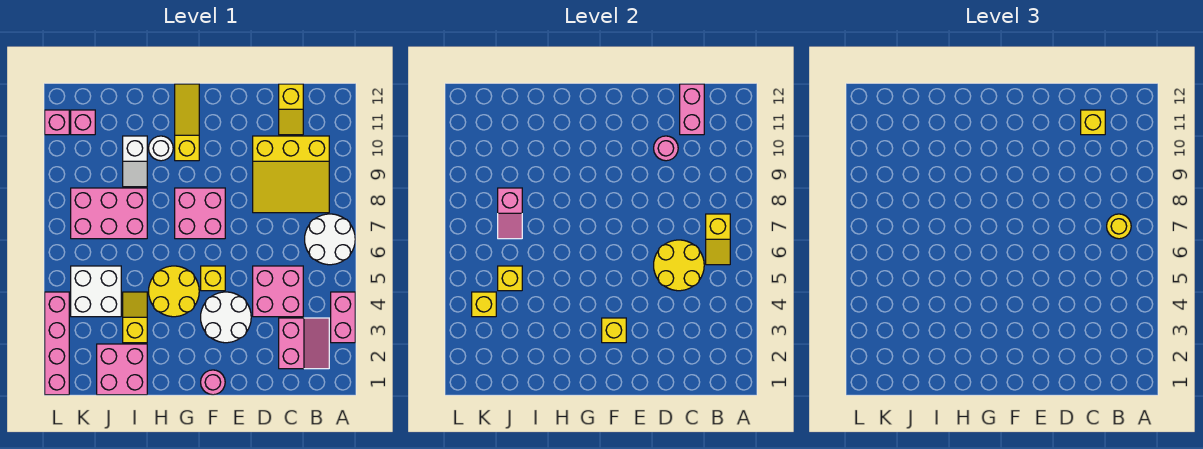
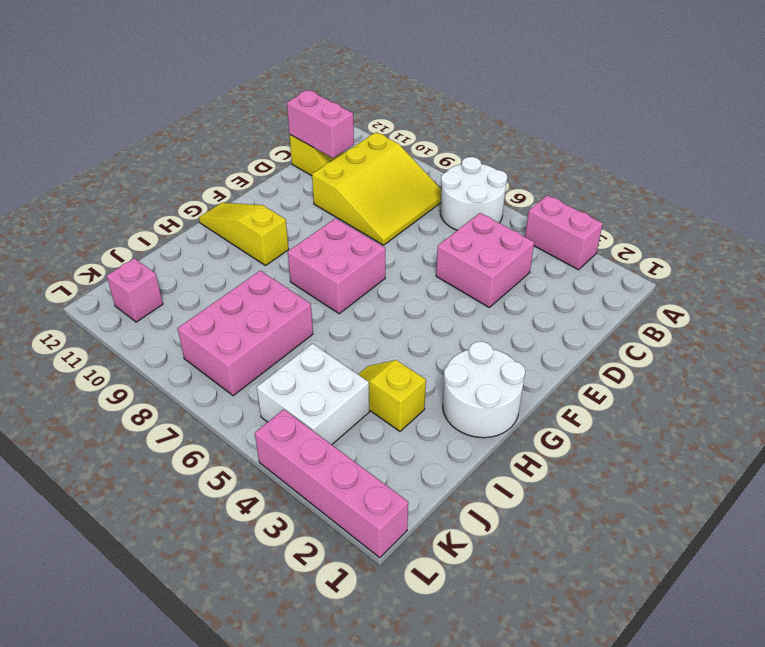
white round brick G1:H2 level 1 -> white round brick E3:F4 level 1
none -> pink slope B2:C3 level 1 top C
none -> pink round brick F1 level 1
none -> yellow brick F5 level 1
none -> yellow round brick G4:H5 level 1

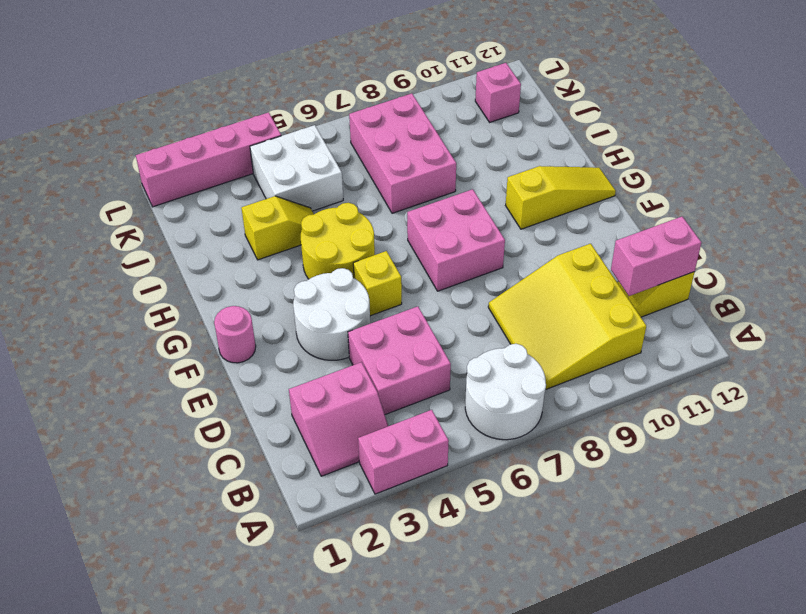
none -> white round brick H10 level 1
none -> pink brick I1:J2 level 1
none -> white slope I9:I10 level 1 top 10
none -> pink brick L11 level 1

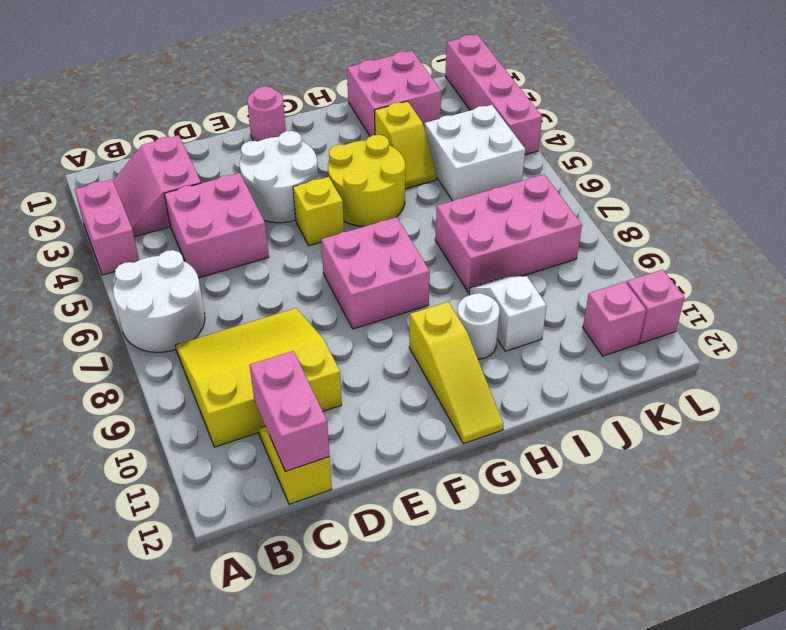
none -> yellow slope B6:B7 level 2 top 7
none -> yellow round brick C5:D6 level 2
none -> pink round brick D10 level 2
none -> yellow brick F3 level 2

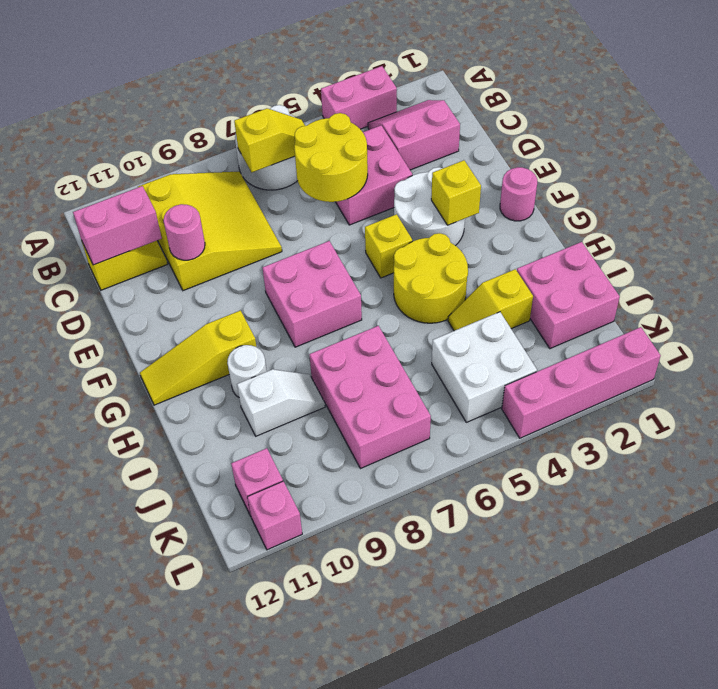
none -> yellow brick J5 level 2
none -> pink slope J7:J8 level 2 top 8
none -> yellow brick K4 level 2
none -> yellow round brick B7 level 3

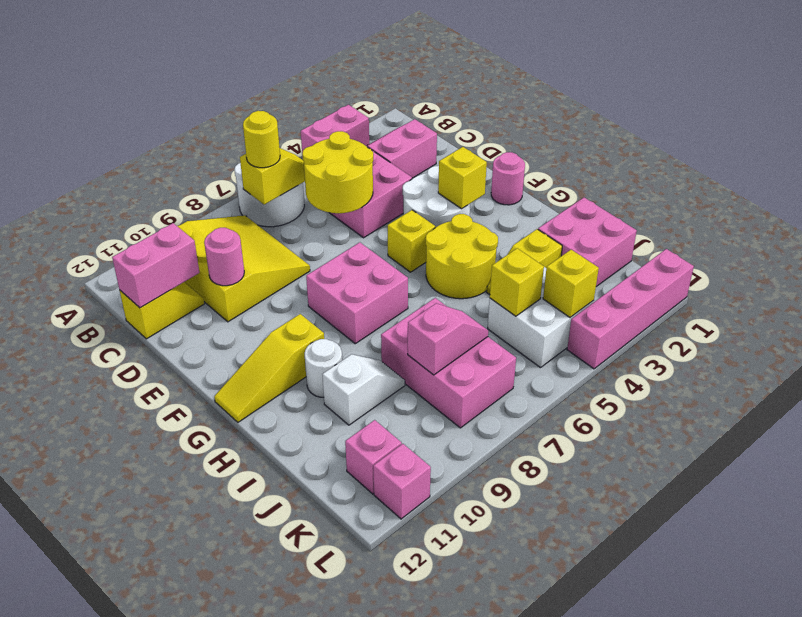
none -> yellow brick C11 level 3

